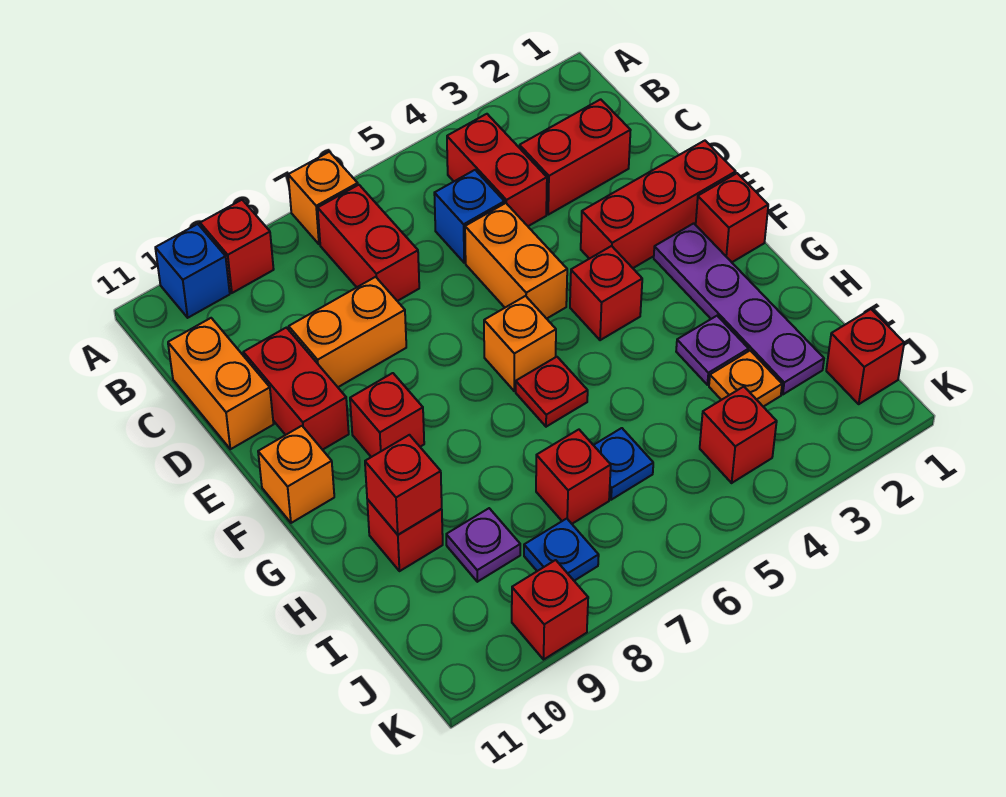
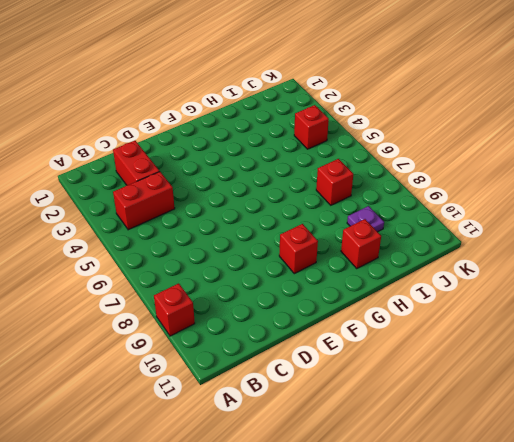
none -> orange brick A7 level 1
none -> blue brick A10 level 1
none -> red brick B7:C7 level 1
none -> blue brick C5 level 1

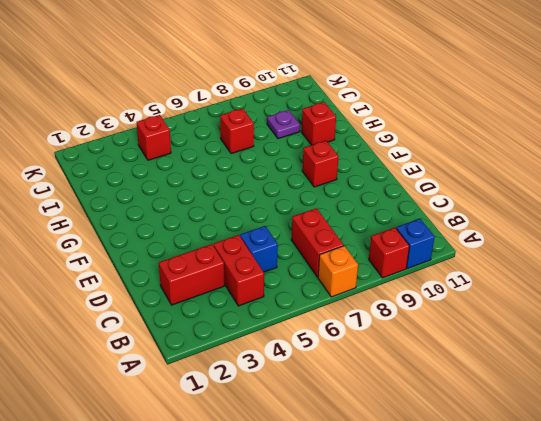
none -> orange brick C11:D11 level 1
none -> orange brick D5:E5 level 1
none -> orange brick D8:D9 level 1
none -> red brick D10:E10 level 1

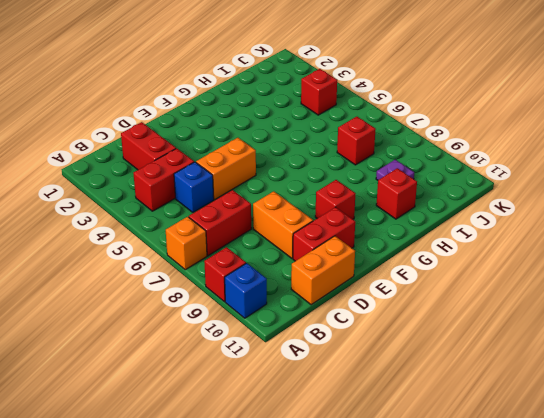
none -> red brick E1:E3 level 1
none -> red brick F1 level 1
none -> purple plate F2:I2 level 1
none -> red brick F4 level 1

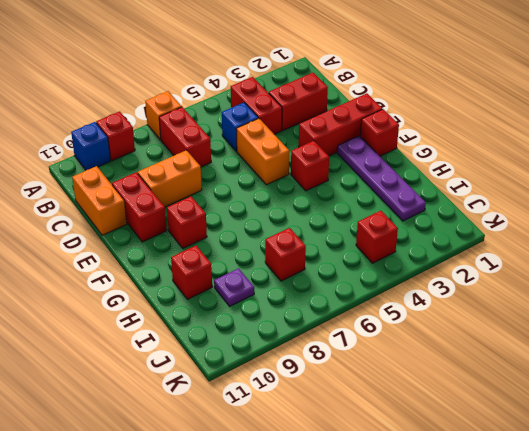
none -> orange brick F6 level 1
none -> orange brick F11 level 1
none -> red plate G6 level 1
none -> purple plate H3 level 1

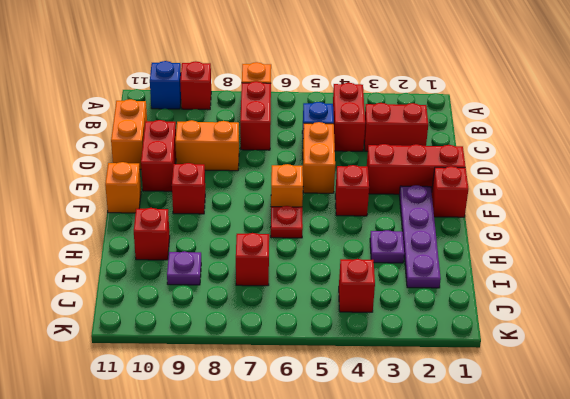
none -> orange plate I3 level 1
none -> blue plate I6 level 1
none -> red brick J1 level 1
none -> blue plate J8 level 1

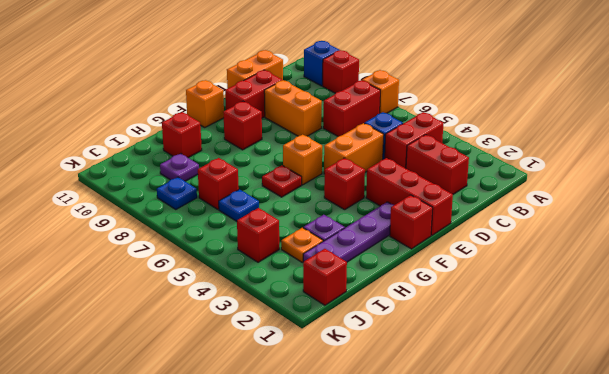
none -> red brick K9 level 1
none -> red brick H10 level 2

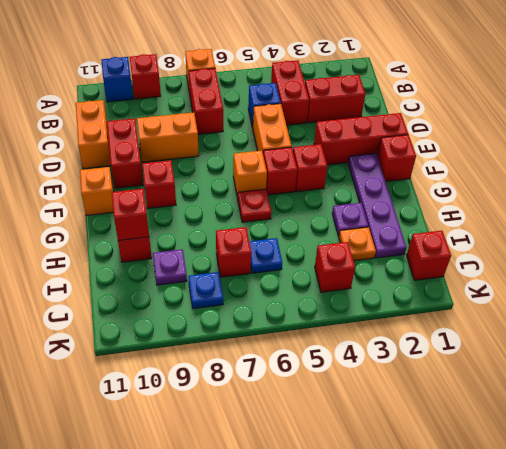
red brick F5 level 1 -> red brick K9 level 1

